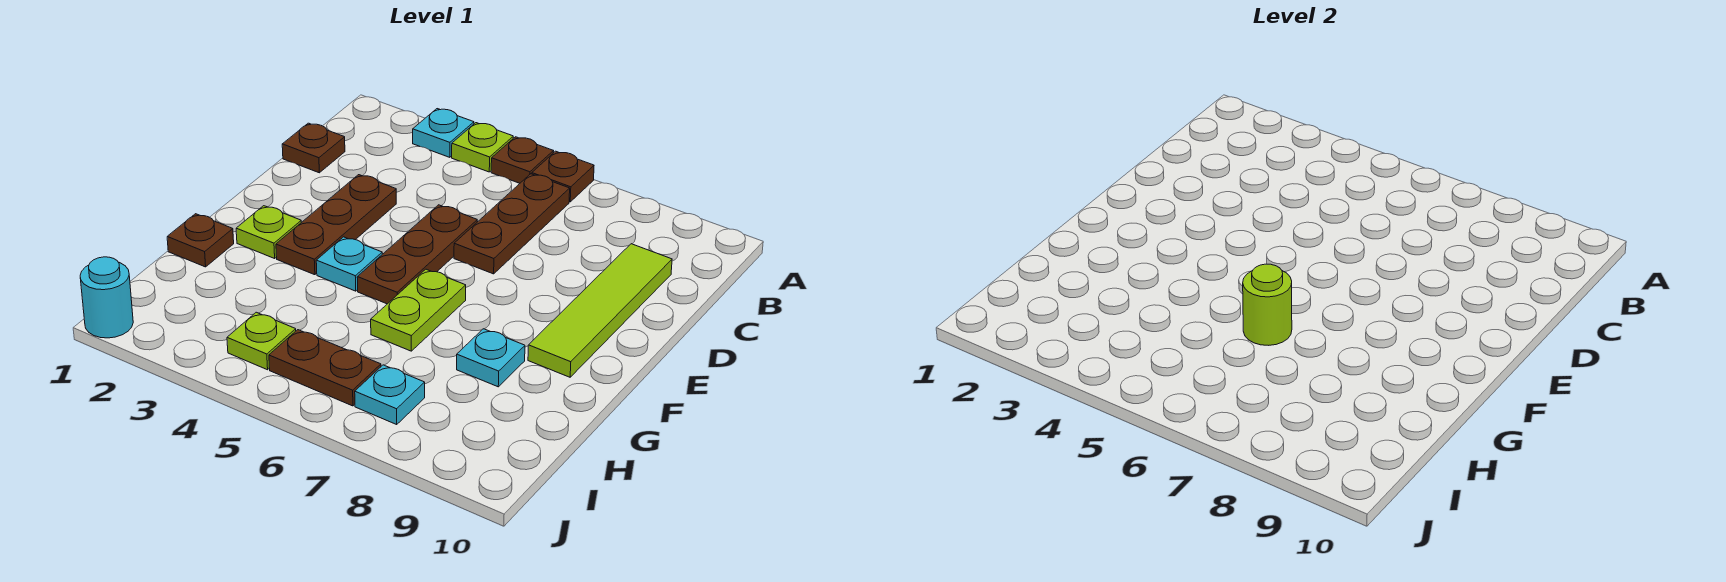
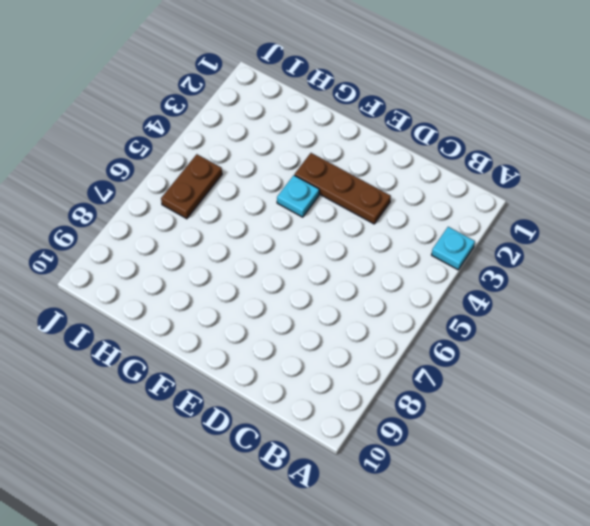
none -> lime plate A4 level 1
none -> brown plate A5 level 1
none -> brown plate A6 level 1

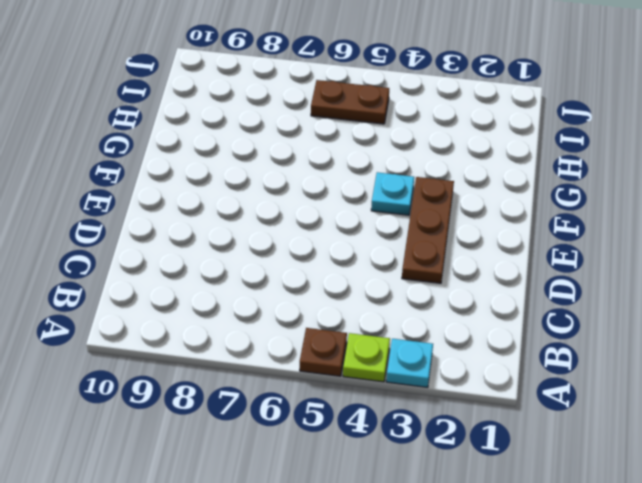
none -> brown plate A6 level 1
none -> brown plate B6:D6 level 1
none -> brown plate C1 level 1

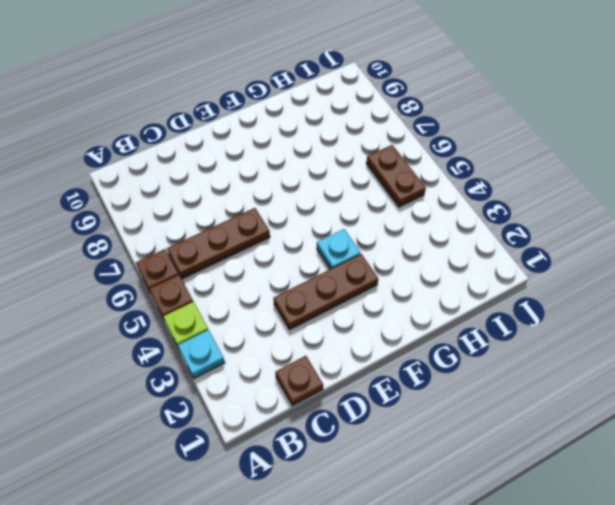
none -> lime tile C9:F9 level 1
none -> brown plate D5:F5 level 1
none -> lime plate F2 level 1

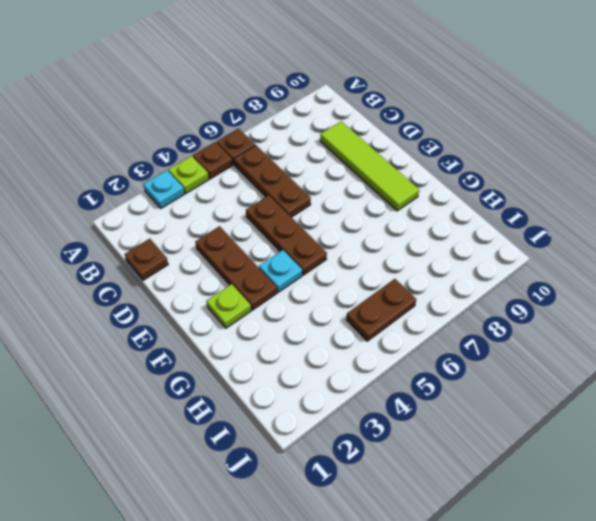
none -> lime plate F6:G6 level 1
none -> brown plate G1 level 1
none -> cyan plate G8 level 1

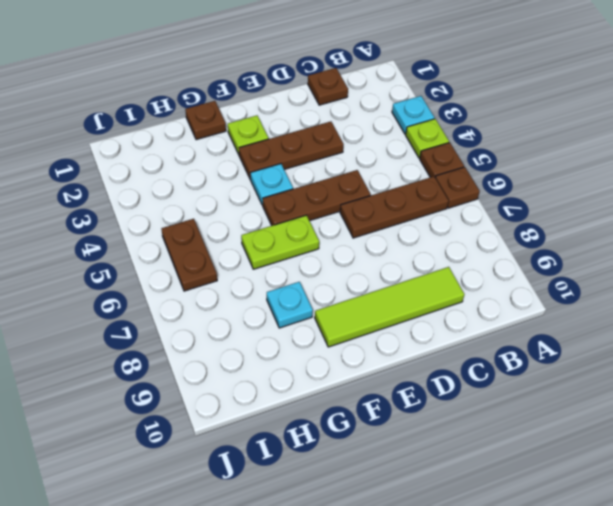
none -> lime plate I4 level 1
none -> cyan plate I7 level 1
none -> cyan round brick J1 level 1

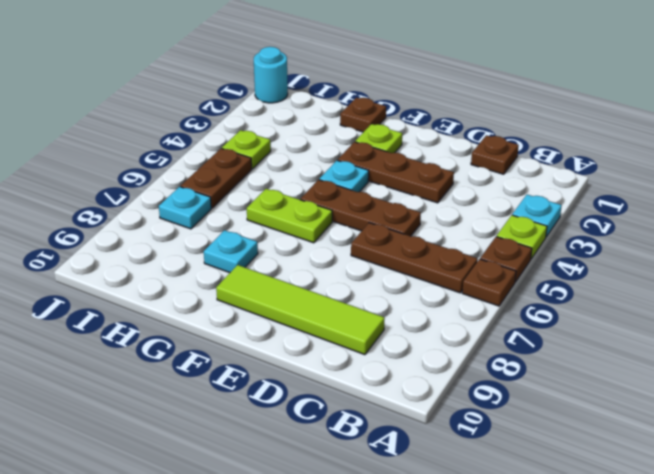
none -> lime round brick G6 level 2

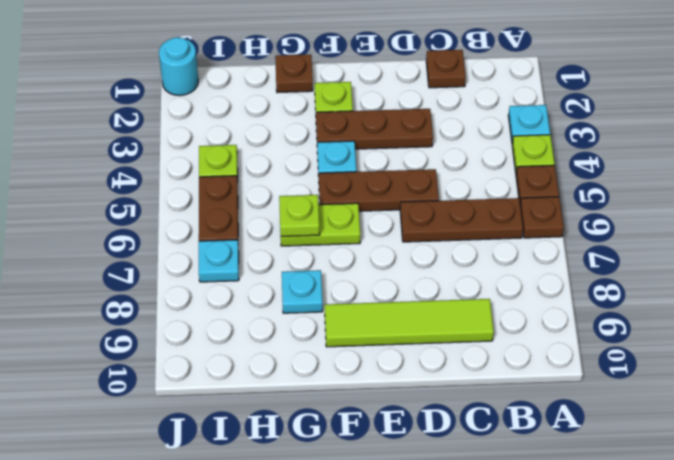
lime plate G6 level 2 -> lime round brick G6 level 2

